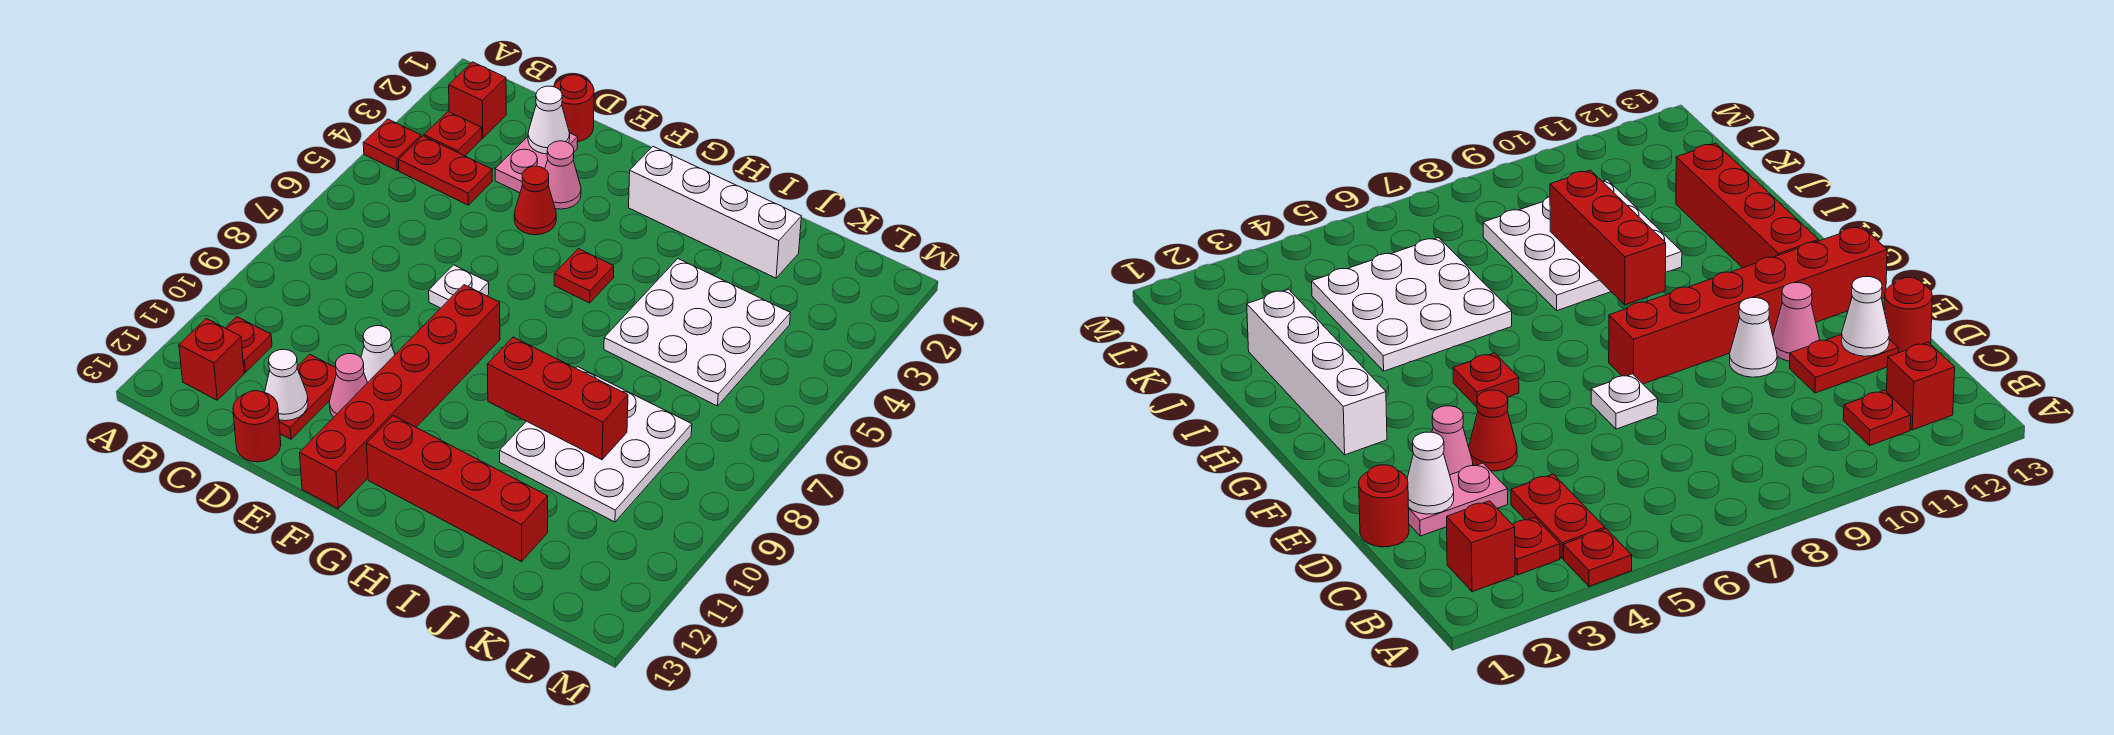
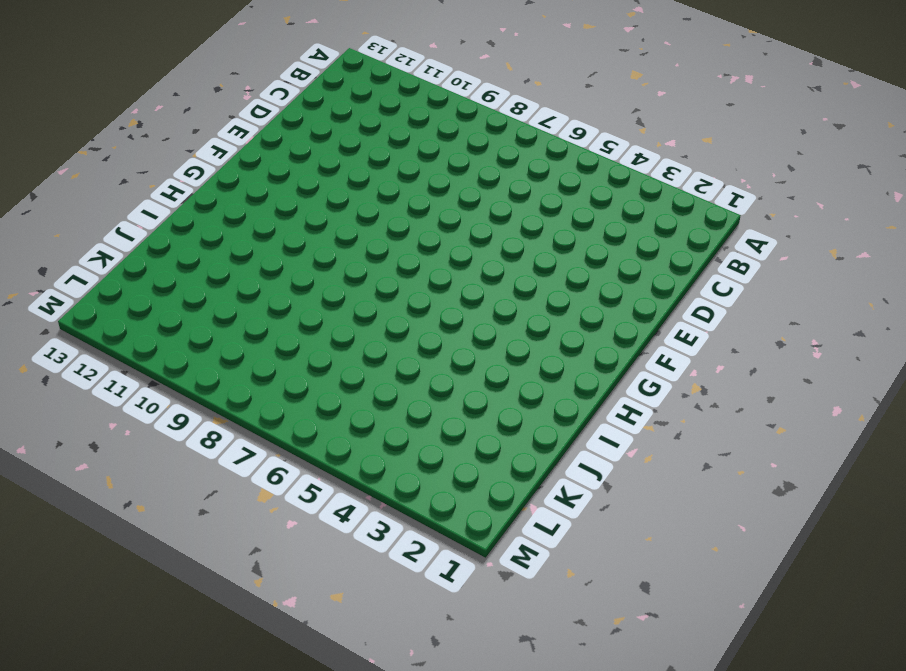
none -> red plate A4 level 1
none -> red brick B2 level 1
none -> red plate B3 level 1

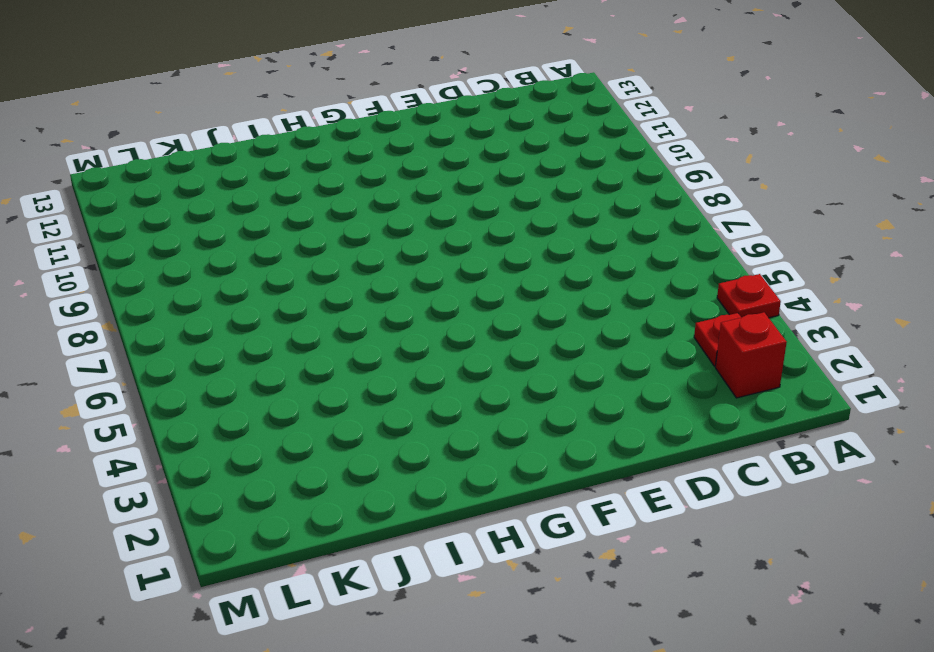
none -> red plate B4:C4 level 1
none -> red plate B11 level 1
none -> red brick B12 level 1

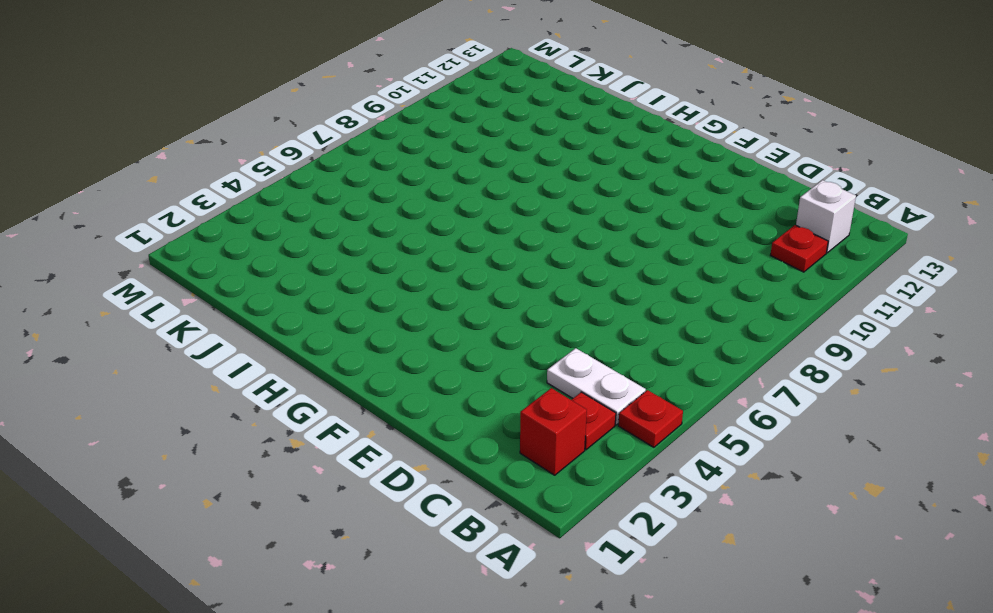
white plate B4:C4 level 1 -> red plate B4:C4 level 1
white brick B12 level 1 -> red brick B12 level 1
none -> red round brick D1 level 1
none -> pink plate D2:D3 level 1
none -> red plate D11:D12 level 1

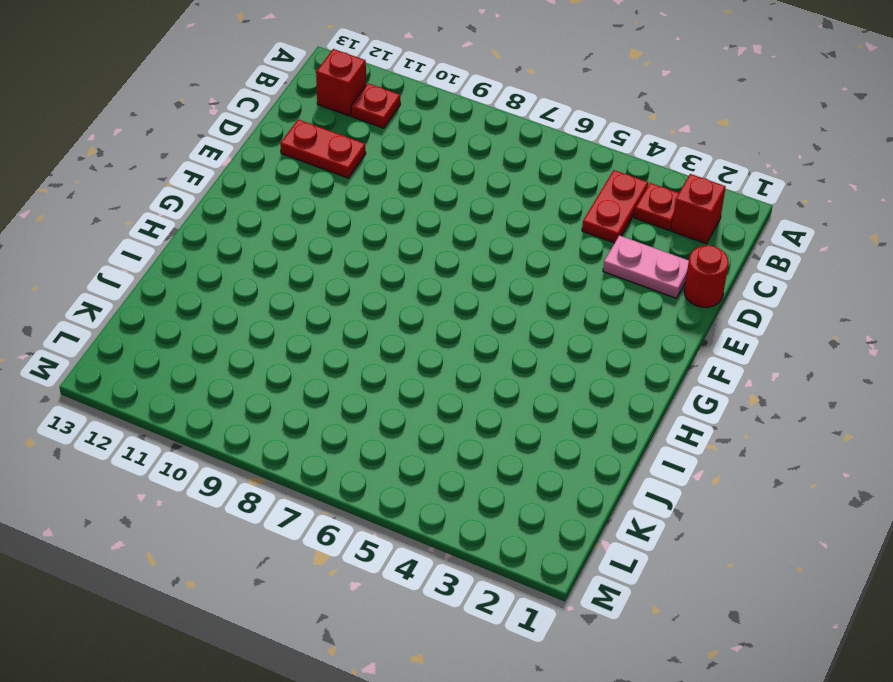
none -> red plate A4 level 1
none -> red round brick D13 level 1
none -> pink cone E3 level 1

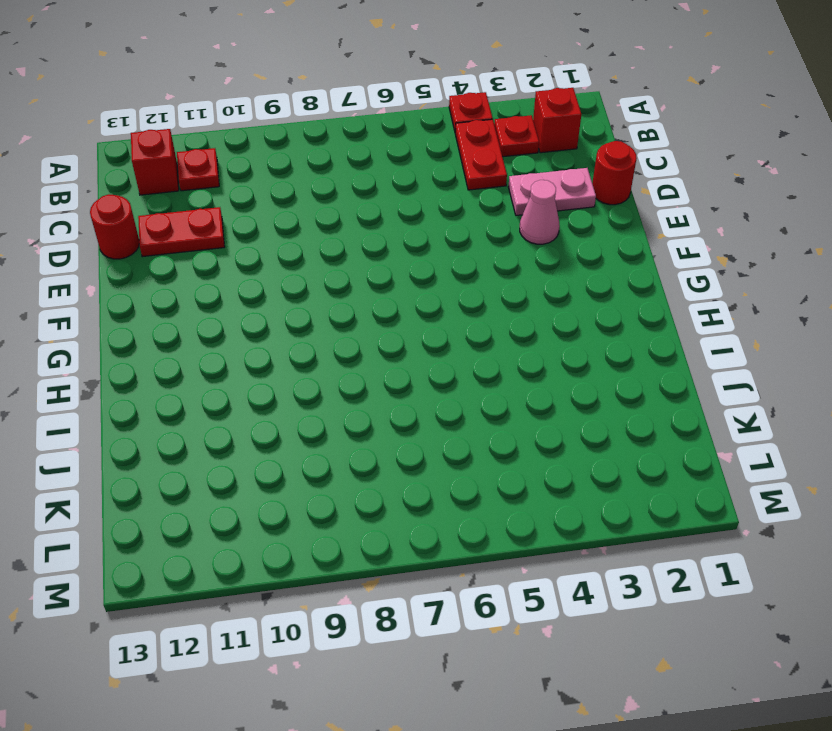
none -> red cone E4 level 1
none -> white plate E7 level 1
none -> white cone E10 level 1

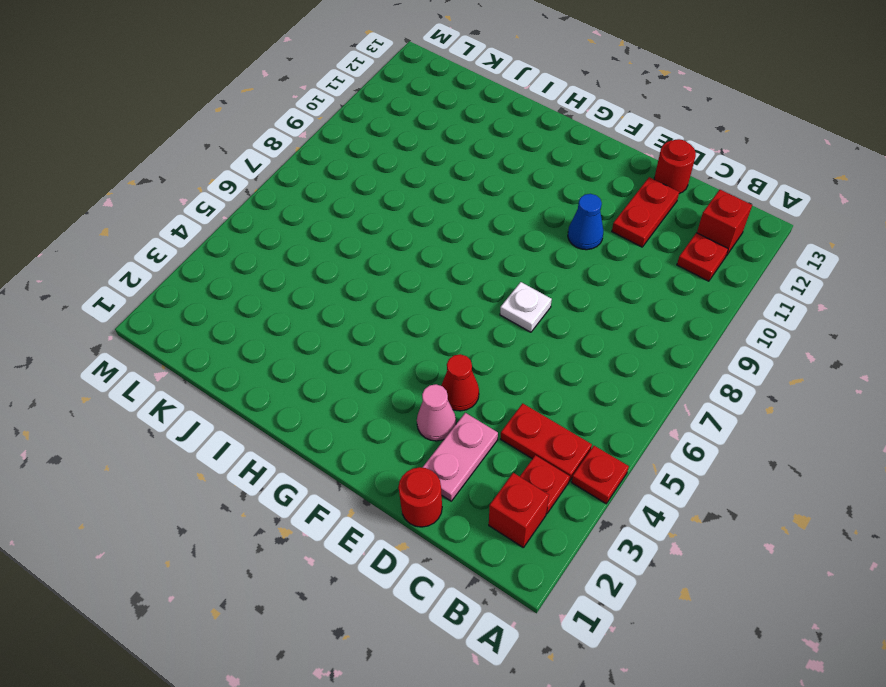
blue cone E10 level 1 -> white cone E10 level 1
none -> pink cone E11 level 1
none -> red brick F8:F13 level 1
none -> white brick G2:J2 level 1

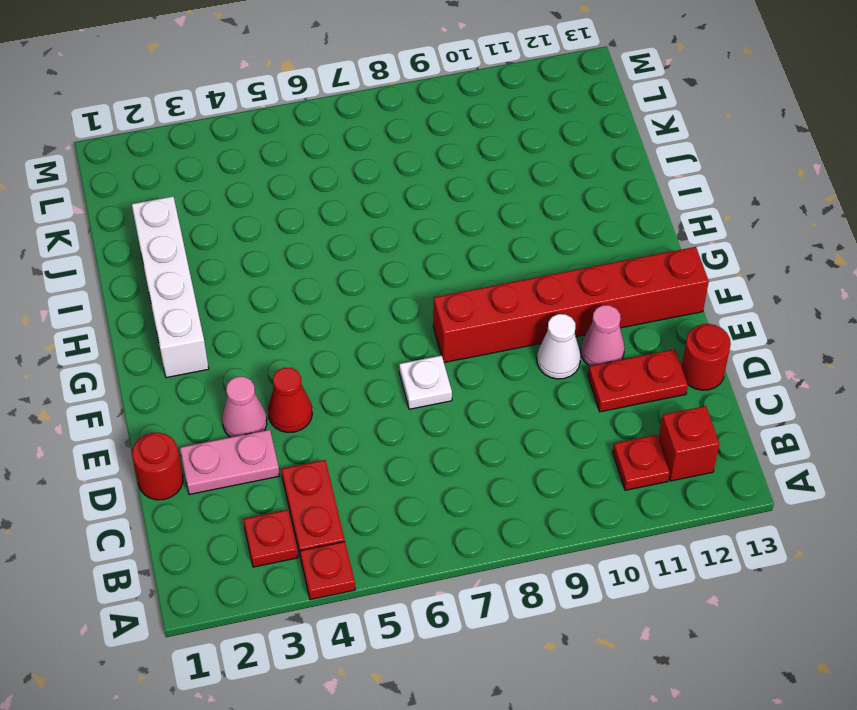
none -> red brick B2 level 1
none -> red plate G5 level 1
none -> red brick G12:J12 level 1

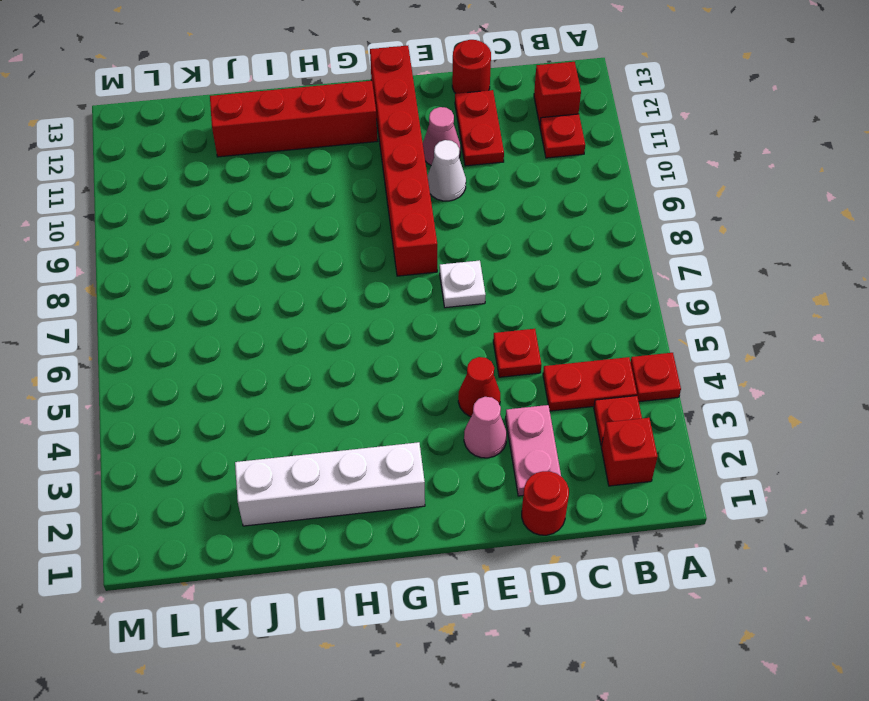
red plate D5 level 1 -> red plate G5 level 1
none -> white plate I4:K6 level 1
none -> white plate I8:K10 level 1
none -> white cone D2 level 2

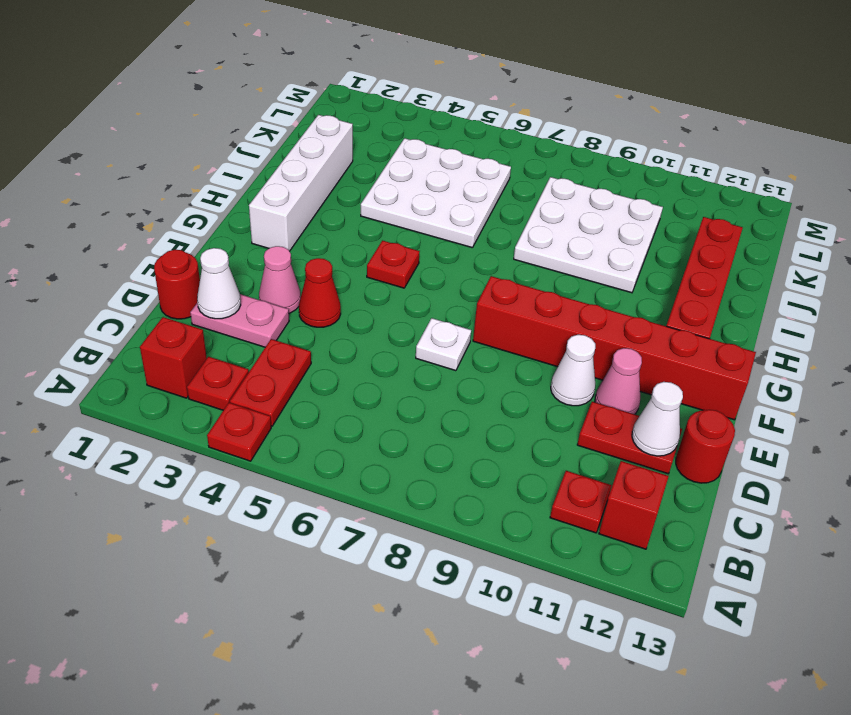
none -> red brick H9:J9 level 2

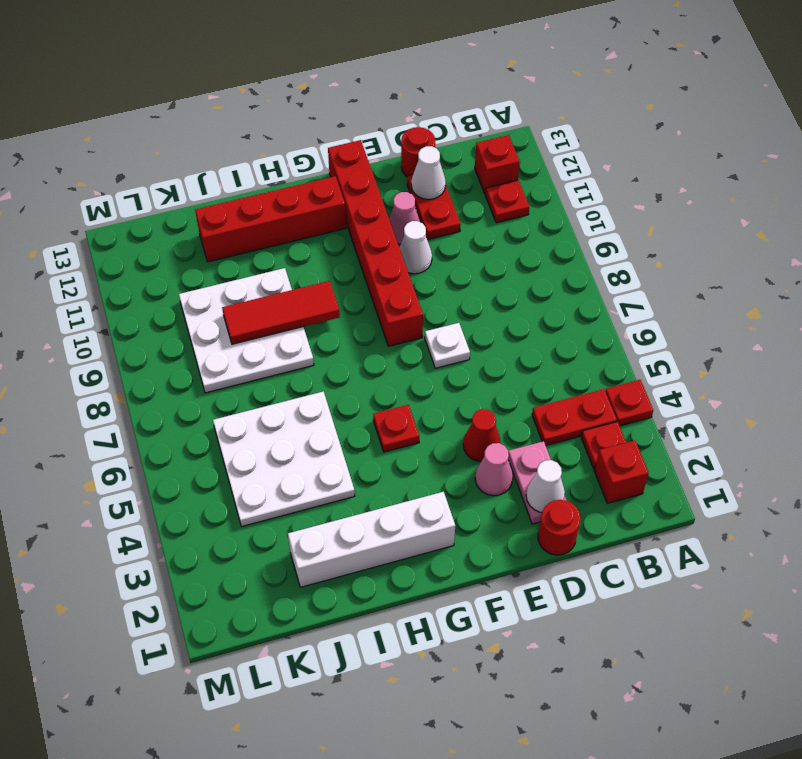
red tile H9:J9 level 2 -> red brick H9:J9 level 2

